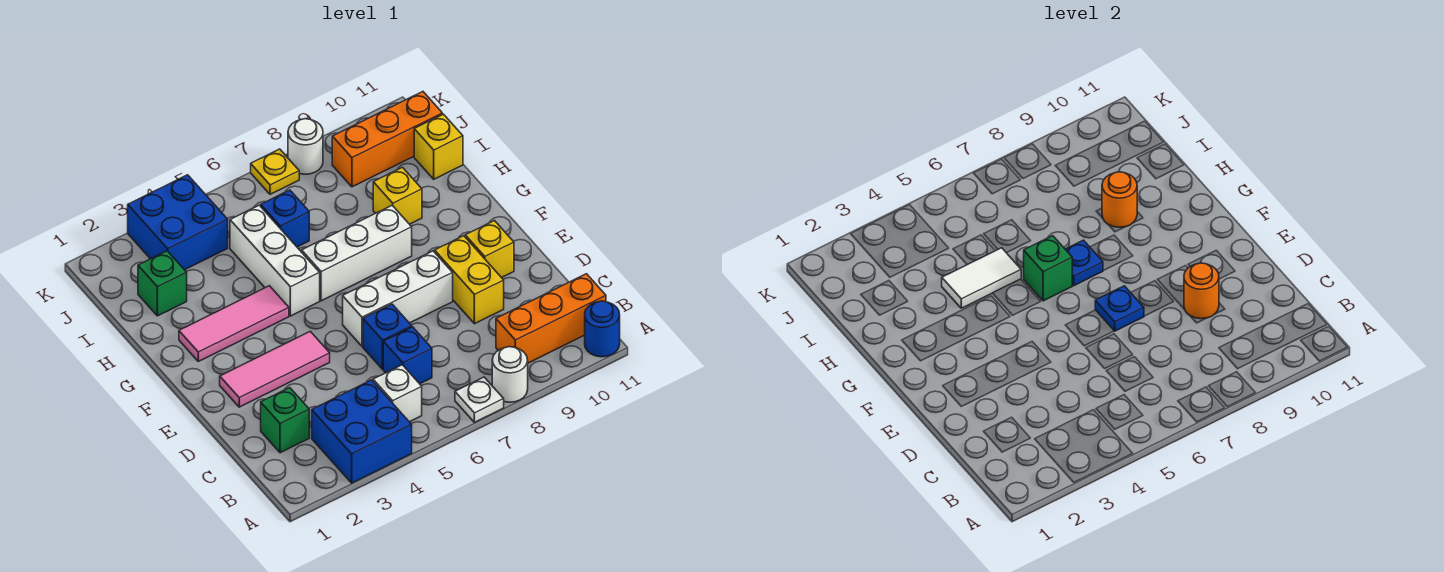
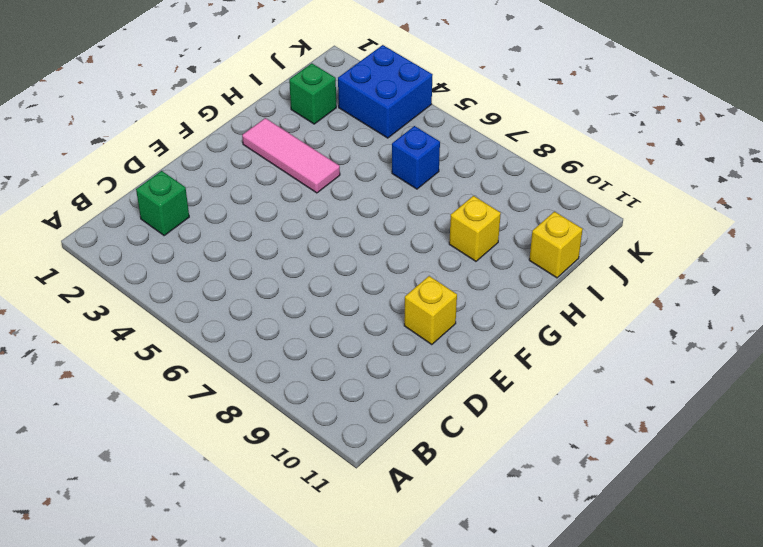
none -> blue brick A3:B4 level 1
none -> white plate A7 level 1
none -> white round brick A8 level 1
none -> blue round brick A11 level 1

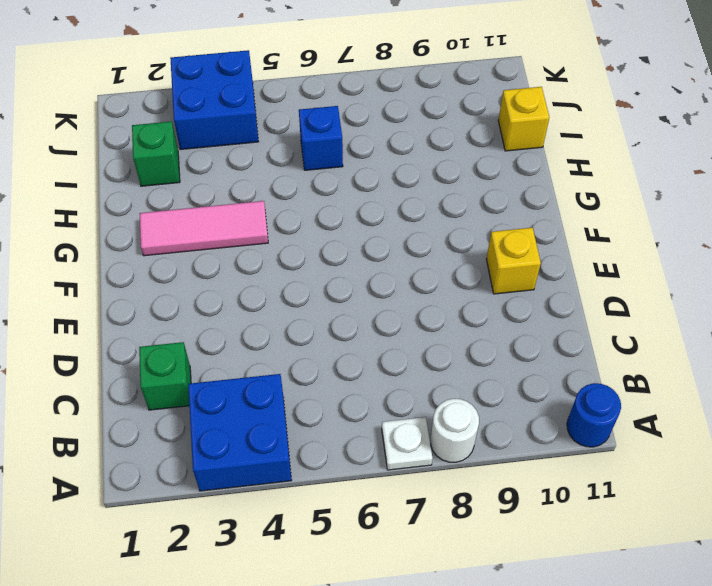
none -> white brick B5 level 1
none -> orange brick B9:B11 level 1
none -> blue brick C6 level 1
none -> blue brick D6 level 1

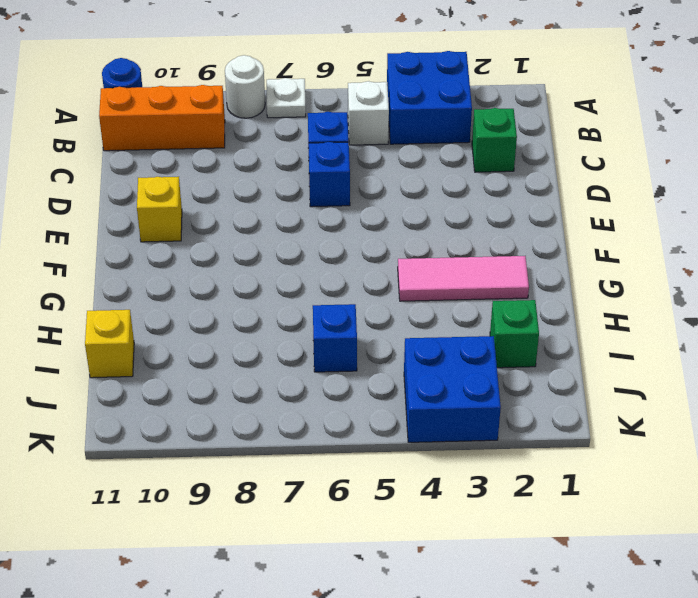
none -> yellow brick D9:E9 level 1
none -> pink tile E2:E4 level 1
none -> white brick E6:E8 level 1
none -> white brick G5:I5 level 1

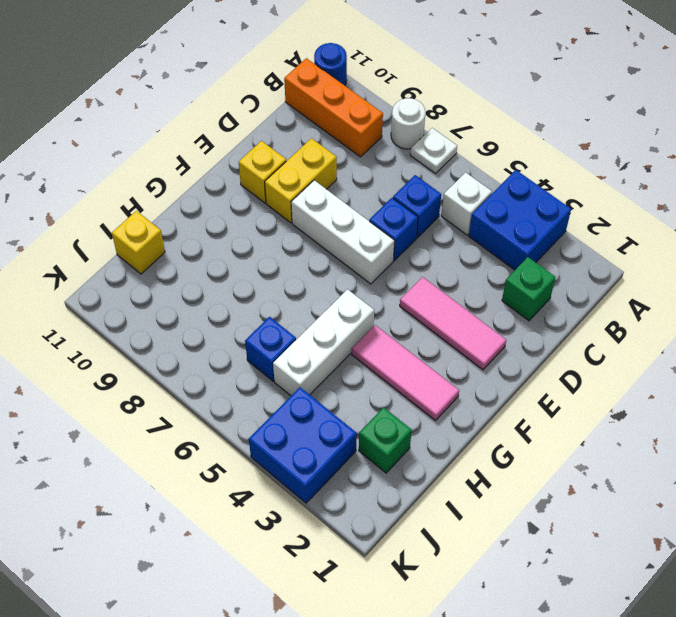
none -> white brick G6:G8 level 1
none -> yellow brick H9 level 1
none -> orange brick J9:J11 level 1
none -> yellow plate K7 level 1

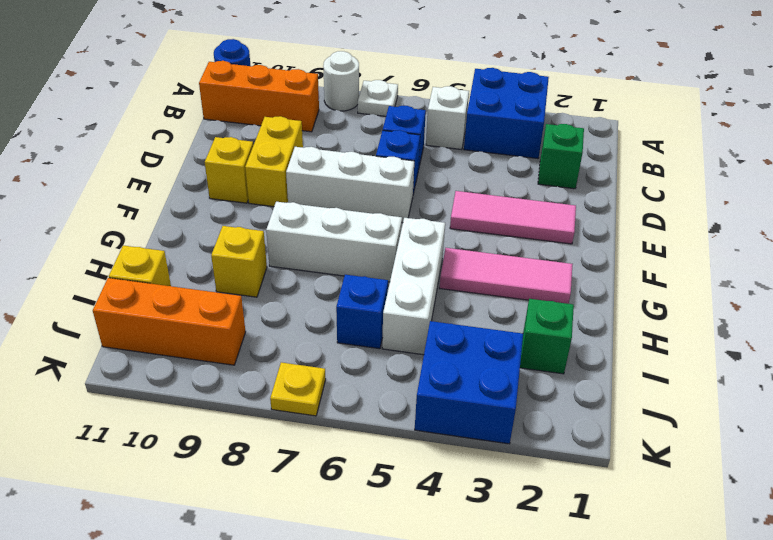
none -> white round brick K8 level 1
none -> orange round brick D9 level 2
none -> blue plate E7 level 2
none -> green brick G6 level 2

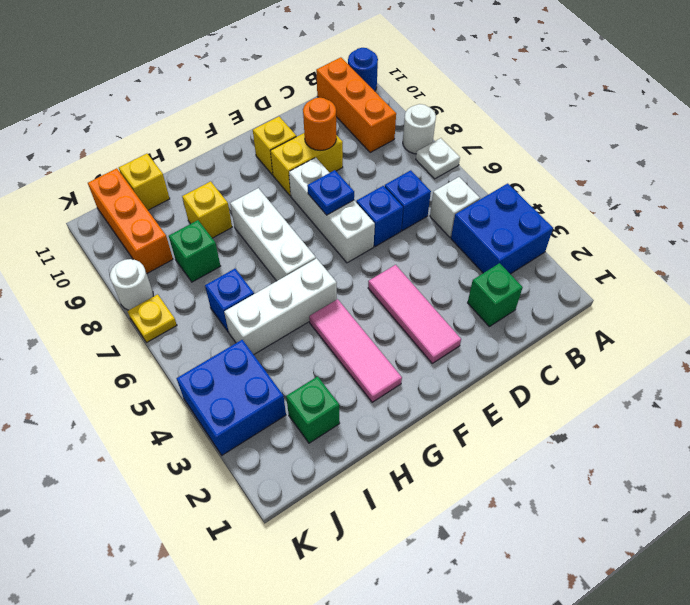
green brick I8 level 1 -> green brick G6 level 2
none -> blue plate G7 level 2
none -> white tile H4:H5 level 2
none -> orange round brick H9 level 2

